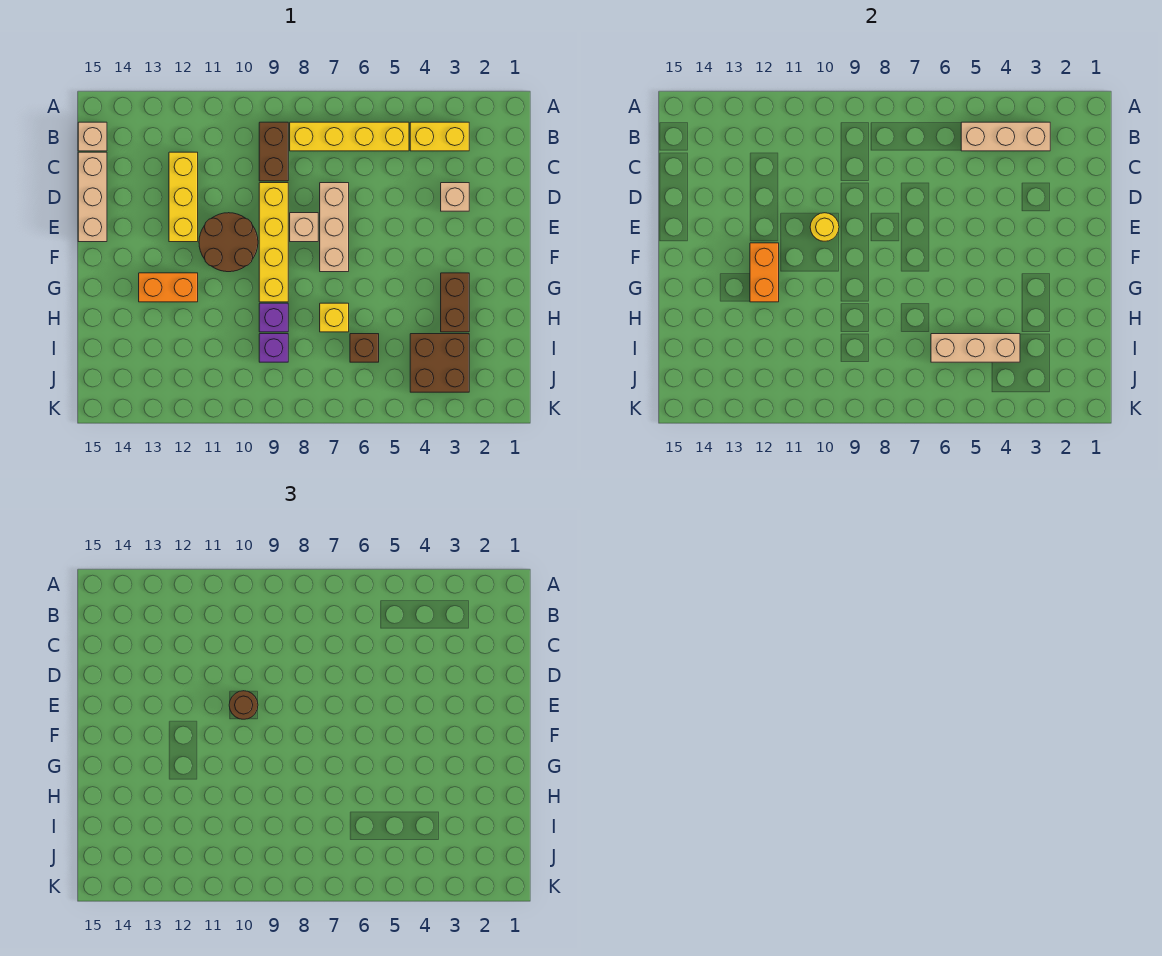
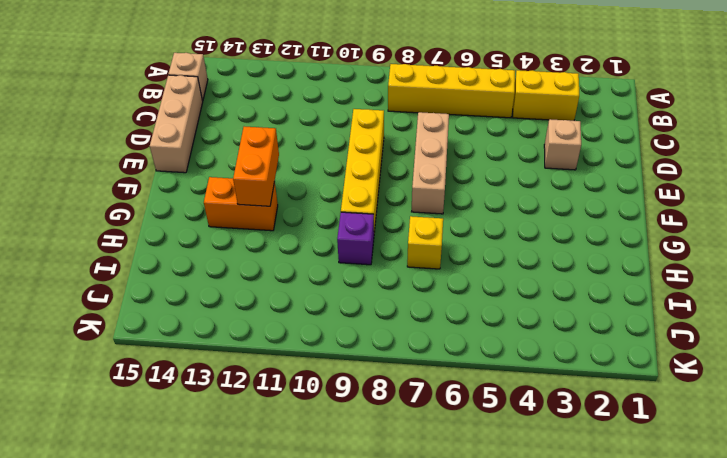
none -> brown brick B9:C9 level 1
none -> yellow brick C12:E12 level 1
none -> tan brick E8 level 1

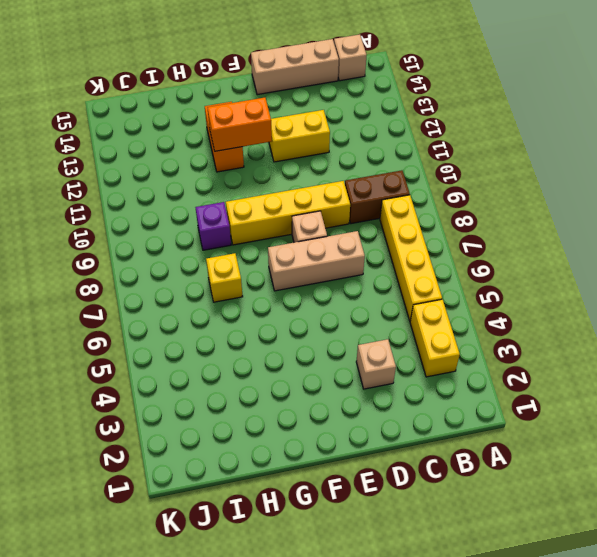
yellow brick D12:E12 level 1 -> yellow brick C12:E12 level 1
none -> brown round brick E10:F11 level 1
none -> brown brick G3:H3 level 1
none -> brown brick I3:J4 level 1

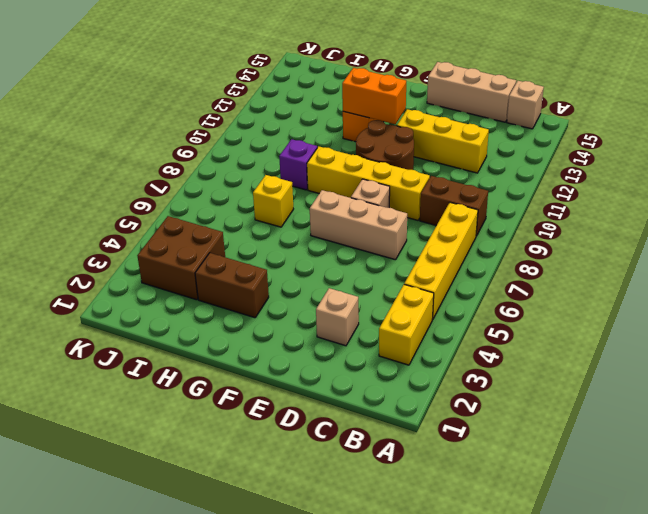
none -> brown brick I6 level 1
none -> purple brick I9 level 1
none -> tan brick B3:B5 level 2

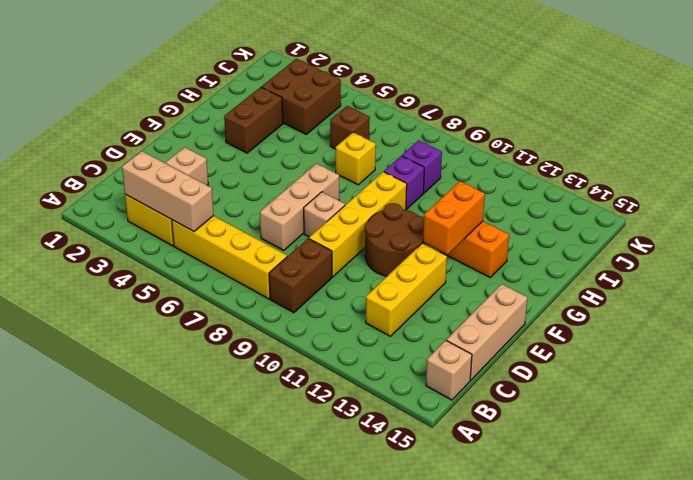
none -> yellow round brick E10 level 2
none -> tan brick I4:I6 level 2
none -> brown round brick E10 level 3

